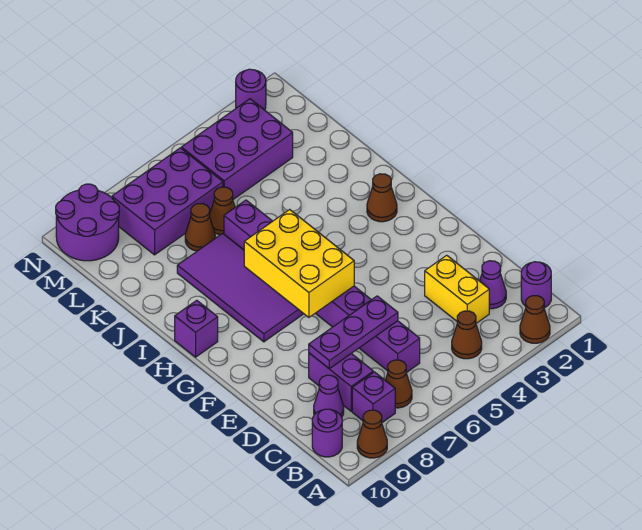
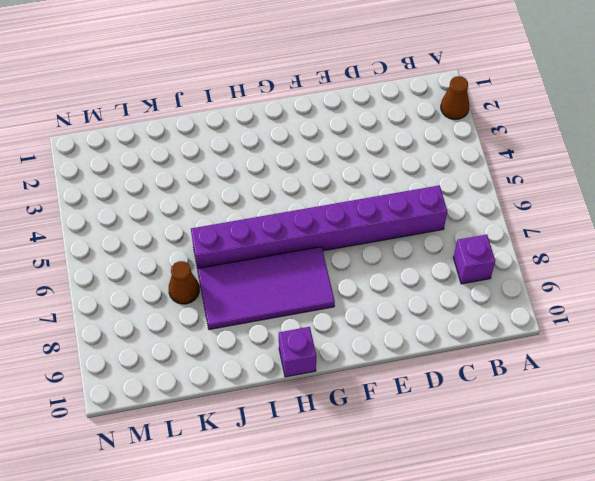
none -> brown cone A9 level 1
none -> purple round brick B1 level 1
none -> brown cone B4 level 1

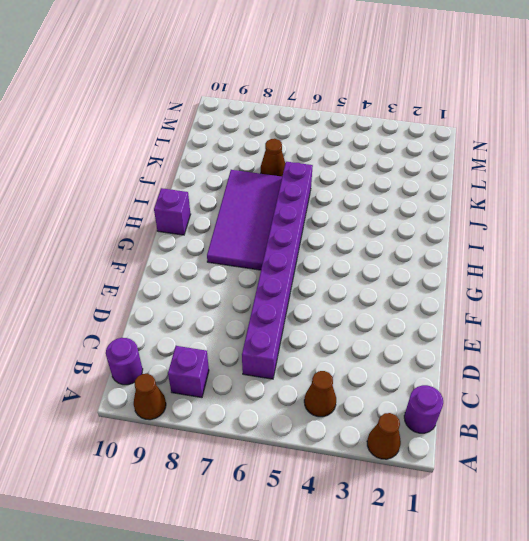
none -> brown cone B7 level 1
none -> purple cone C2 level 1
none -> yellow brick C3:D3 level 1

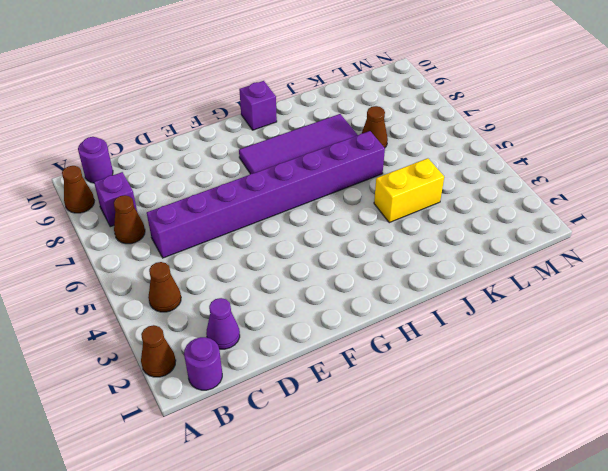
yellow brick J4:K4 level 1 -> yellow brick C3:D3 level 1
none -> purple brick C8:D8 level 1
none -> purple cone C9 level 1
none -> brown cone H2 level 1

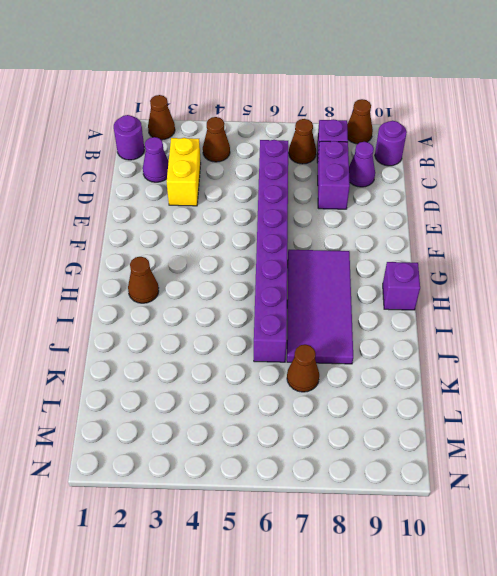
none -> brown cone K6 level 1
none -> purple brick L3:M5 level 1
none -> purple brick L6:M8 level 1

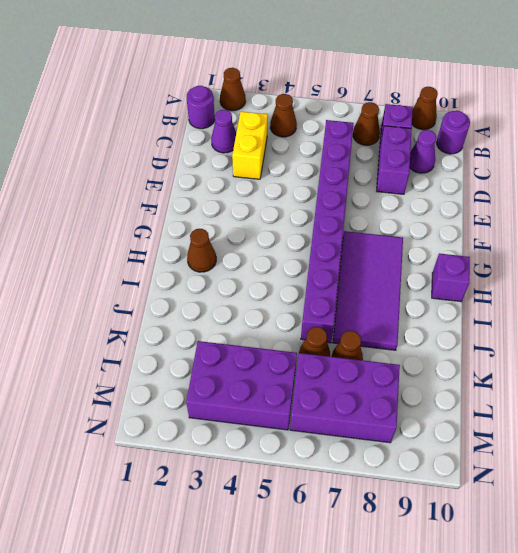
none -> purple round brick M9:N10 level 1
none -> purple round brick N2 level 1
none -> purple plate D6:D8 level 2

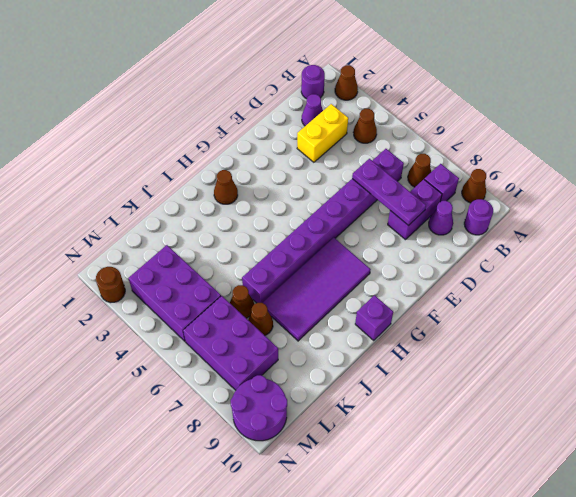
brown round brick N2 level 1 -> purple round brick N2 level 1
none -> yellow brick F6:H7 level 2

